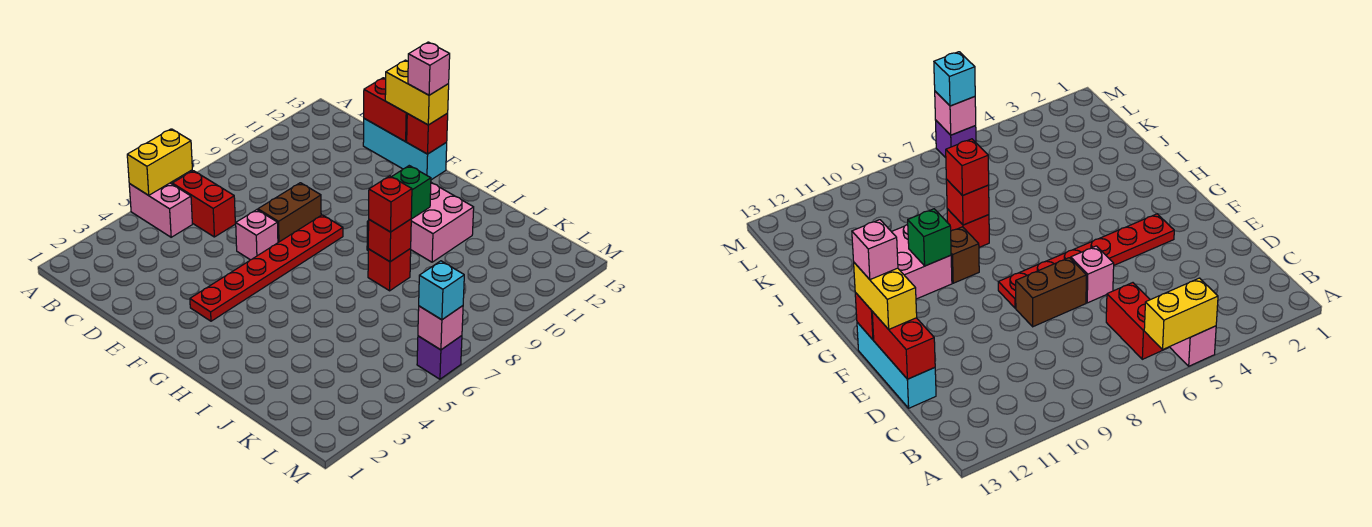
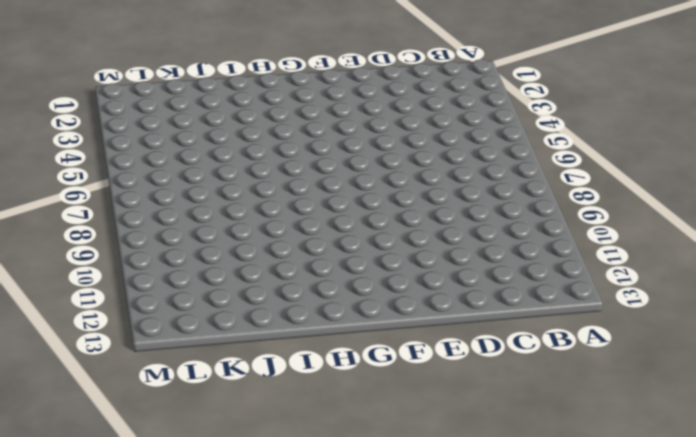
none -> pink brick A5:B5 level 1
none -> red brick B6:C6 level 1
none -> cyan brick D13:F13 level 1

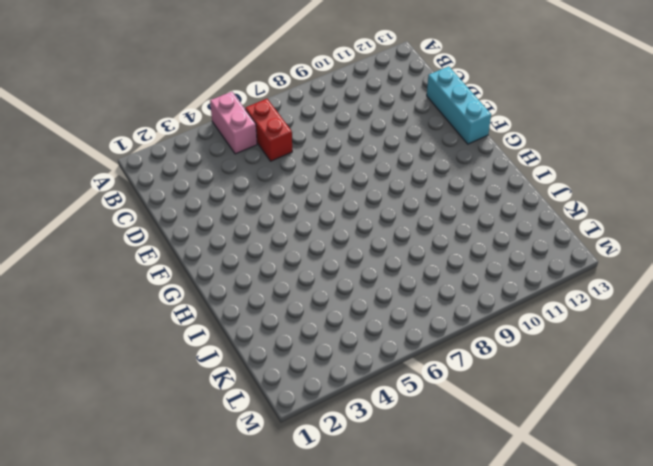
none -> pink brick E6 level 1
none -> brown brick E7:E8 level 1
none -> red plate F3:F8 level 1

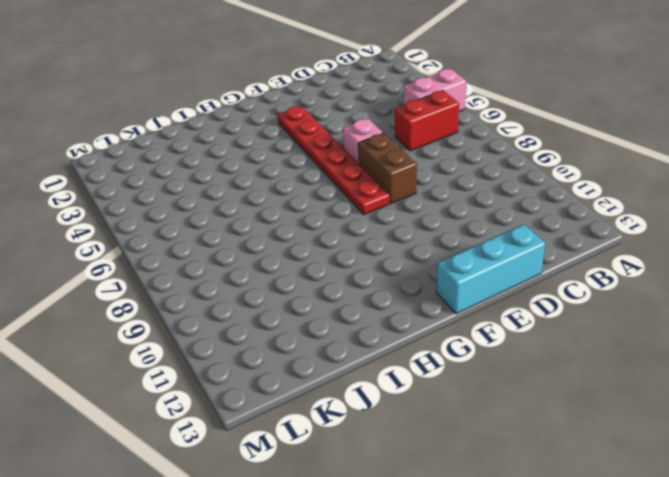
none -> brown brick H9 level 1
none -> pink brick H10:I11 level 1
none -> red brick I8 level 1

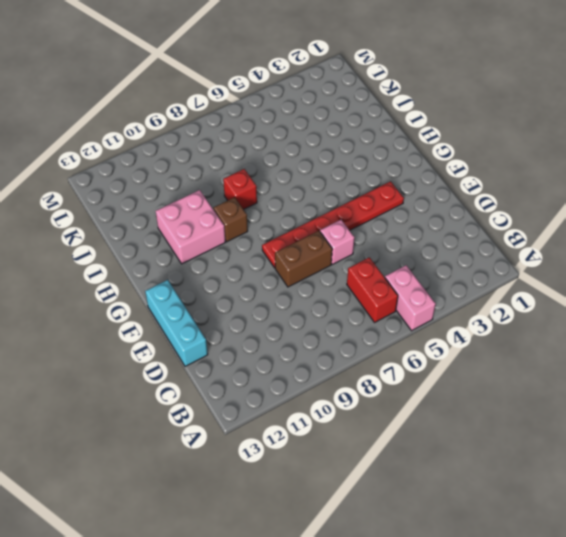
none -> purple brick M6 level 1
none -> yellow brick A5:A6 level 2
none -> red brick D13:E13 level 2

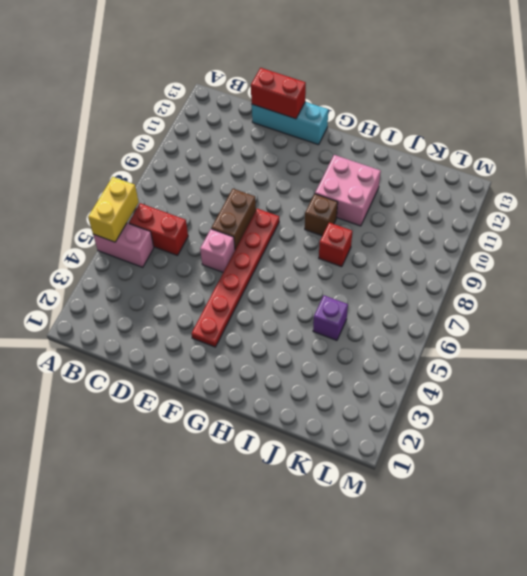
purple brick J5 level 1 -> purple brick M6 level 1
none -> red brick F13 level 2
none -> green brick H10 level 2
none -> red brick I8 level 2

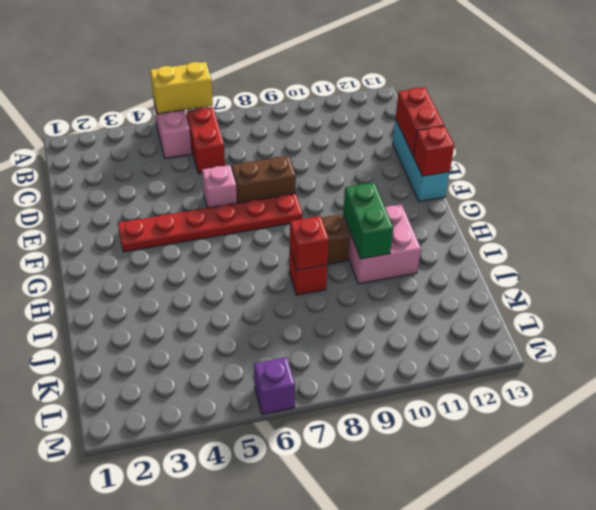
green brick H10:I10 level 2 -> green brick H10 level 2
none -> pink brick M6 level 2
none -> yellow brick E13:F13 level 3
none -> red brick I8 level 3

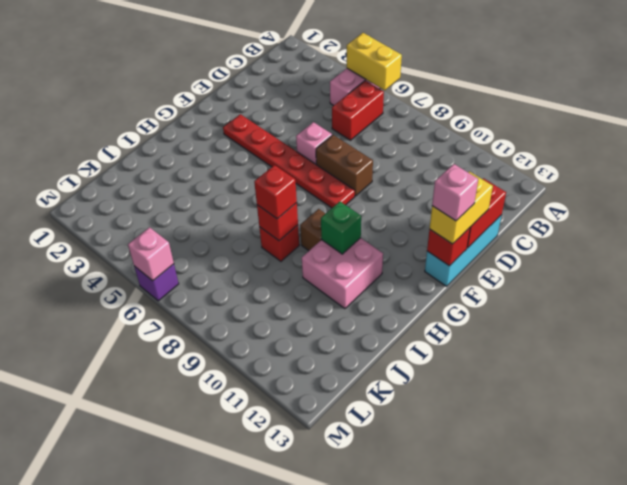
none -> cyan brick M6 level 3

